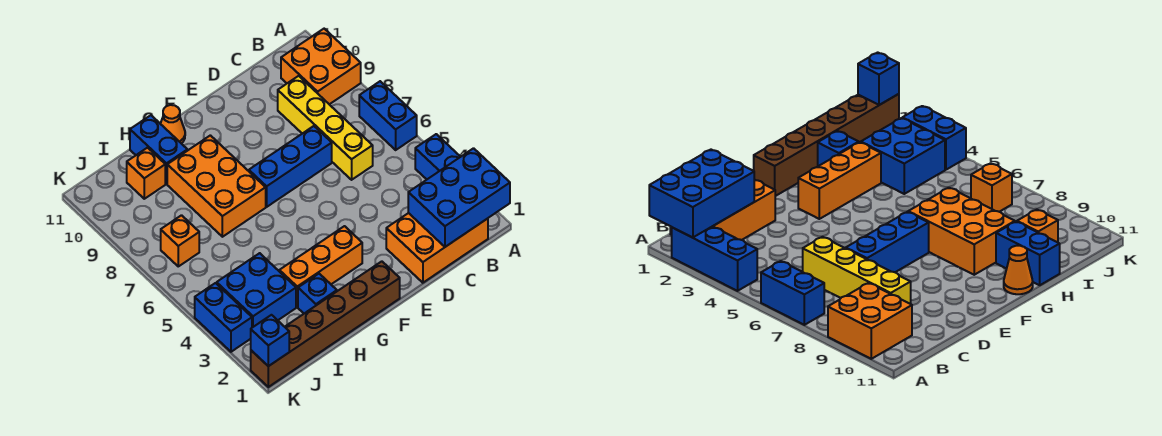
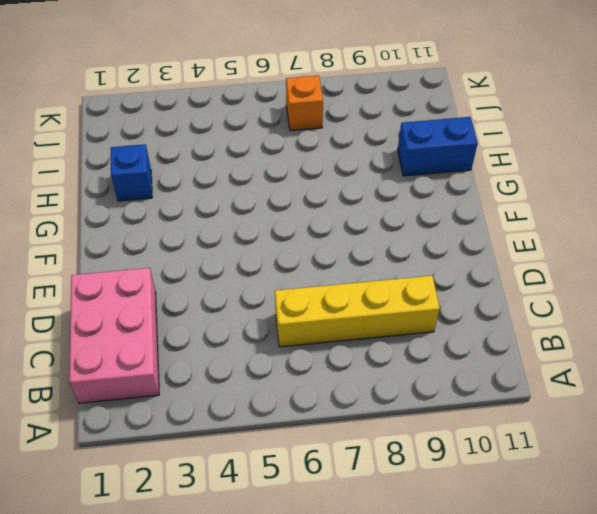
pink brick B1:D2 level 1 -> orange brick B1:D2 level 1
none -> blue brick A2:A4 level 1
none -> blue brick A6:A7 level 1
none -> orange brick A9:B10 level 1

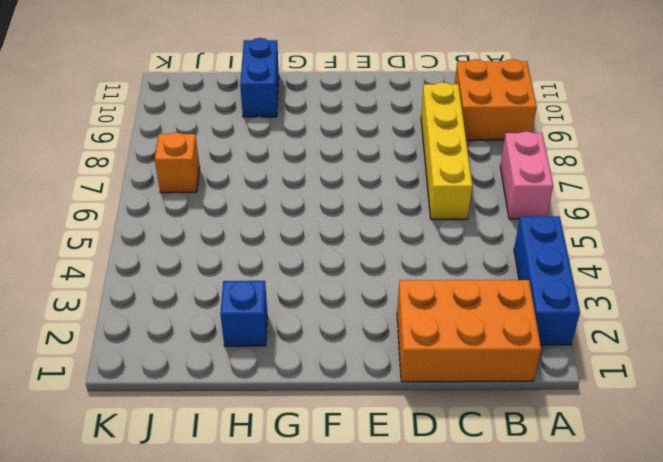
pink brick A6:A7 level 1 -> blue brick A6:A7 level 1
none -> blue brick D7:F7 level 1
none -> brown brick F1:K1 level 1
none -> orange brick F3:H3 level 1

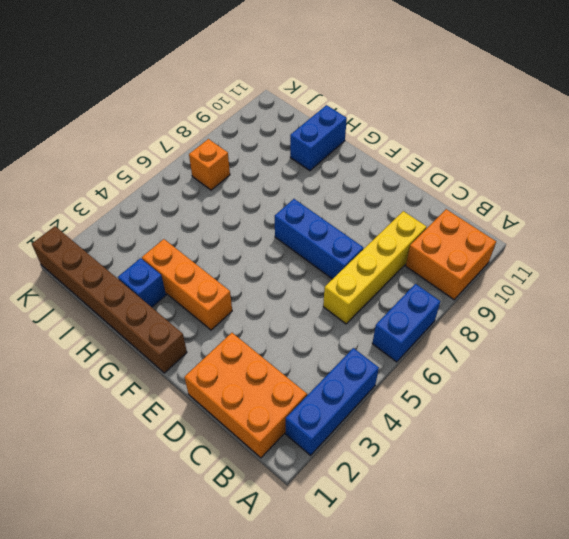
none -> orange brick G7:H9 level 1
none -> orange cone G11 level 1
none -> blue brick I3:J4 level 1

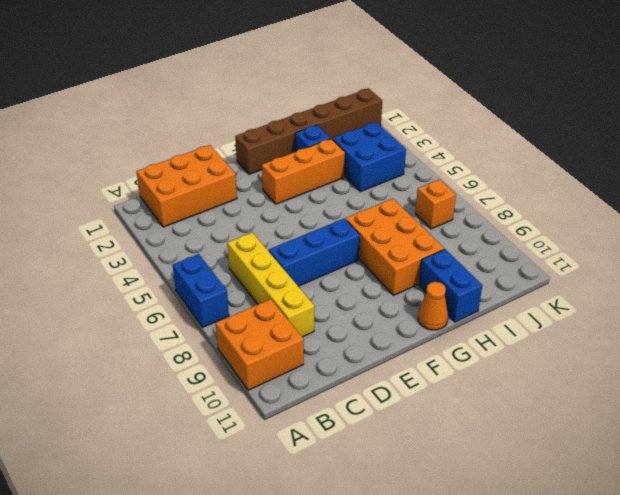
none -> blue brick A2:A4 level 1
none -> orange brick I10 level 1
none -> blue brick K3:K4 level 1

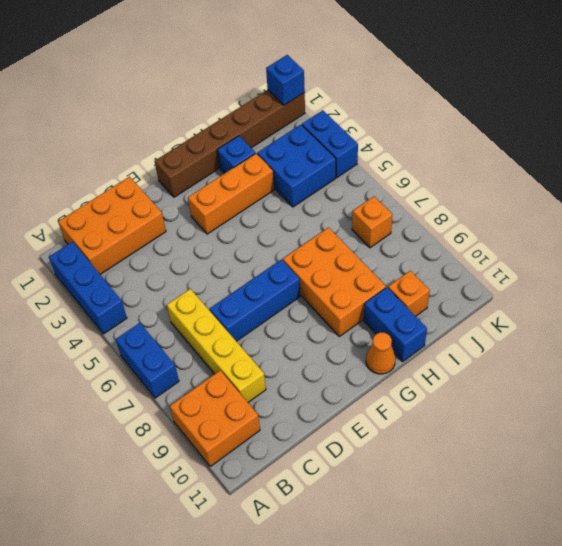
none -> blue brick A1:C2 level 2

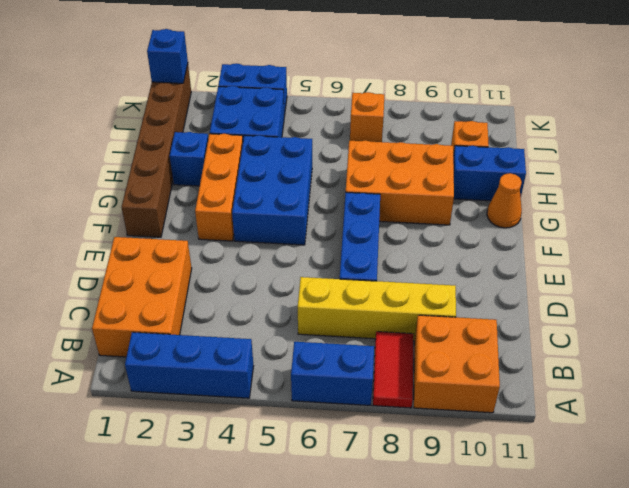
red tile A8:B8 level 1 -> none
blue brick F4:H5 level 1 -> blue brick A1:C2 level 2

